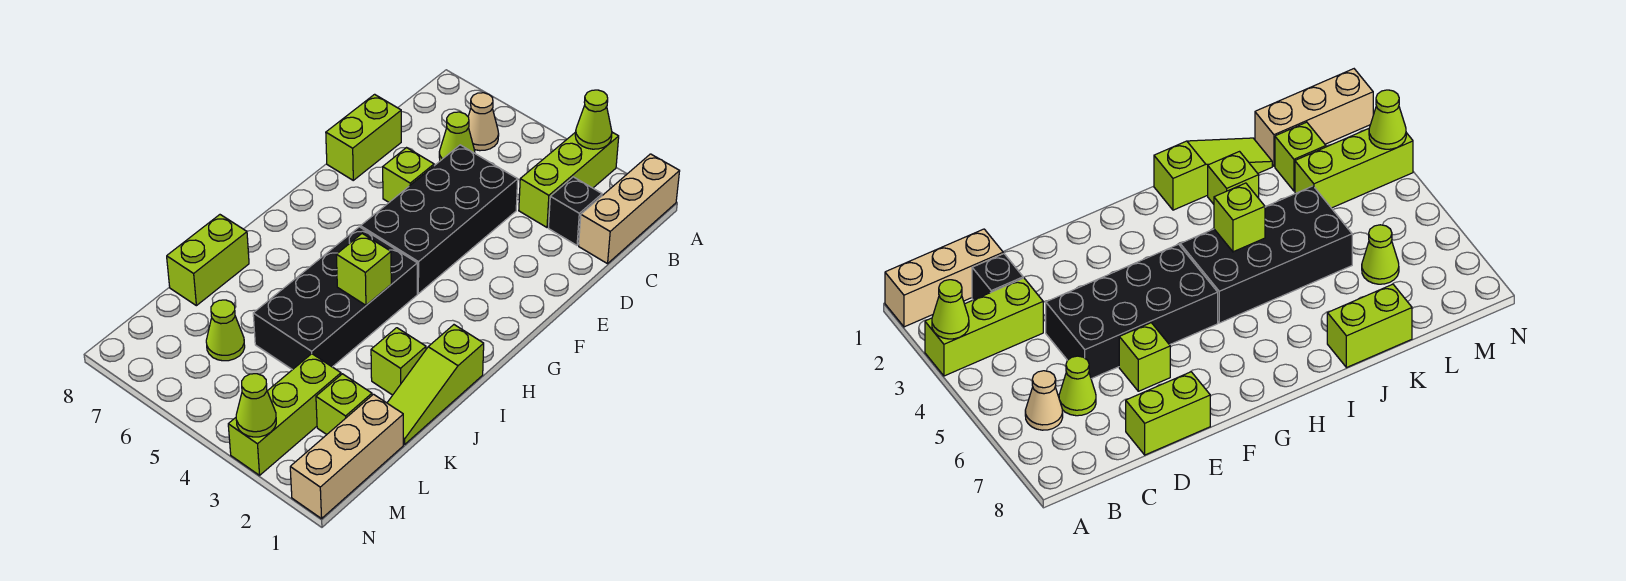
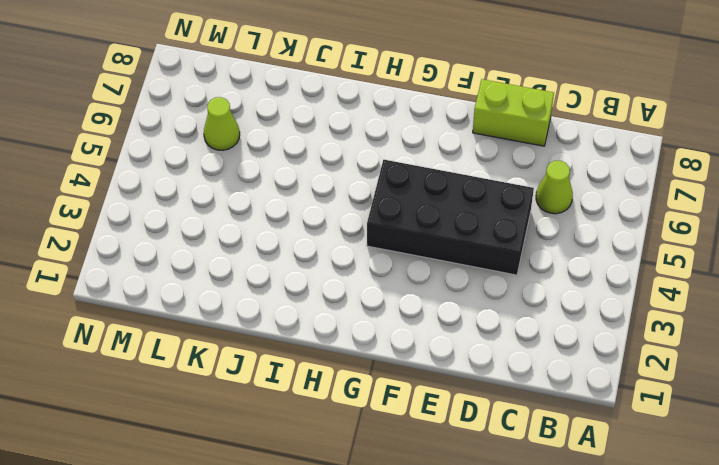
none -> tan brick A1:C1 level 1
none -> lime brick A3:C3 level 1
none -> tan cone B6 level 1

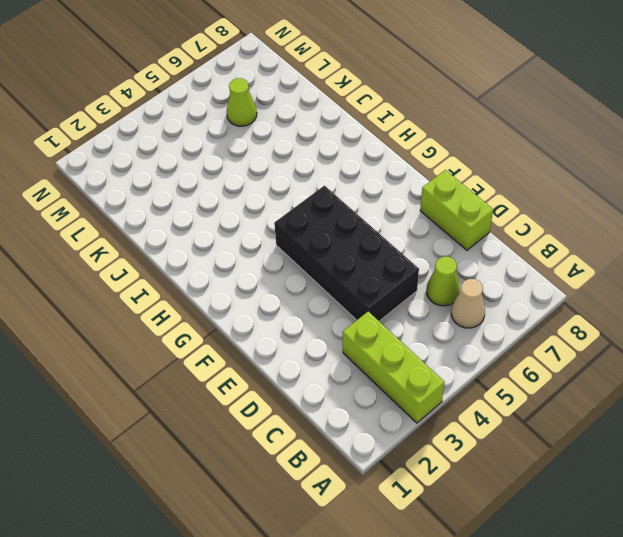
none -> tan brick A1:C1 level 1
none -> black brick C2 level 1
none -> lime brick E6 level 1

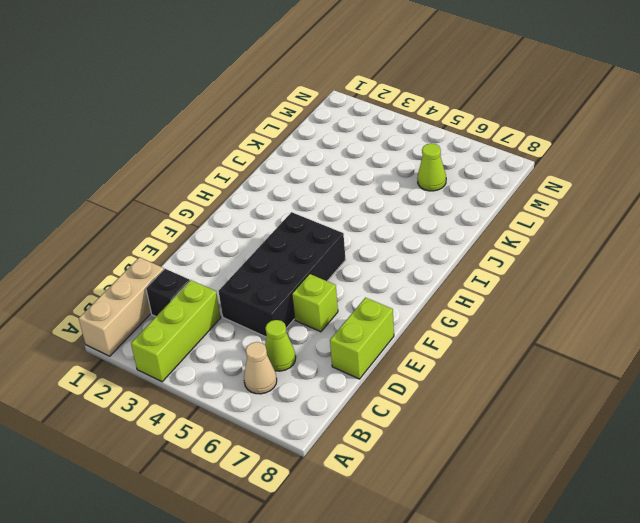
none -> black brick H4:K5 level 1
none -> lime slope I1:K1 level 1 top I
none -> lime brick J2 level 1

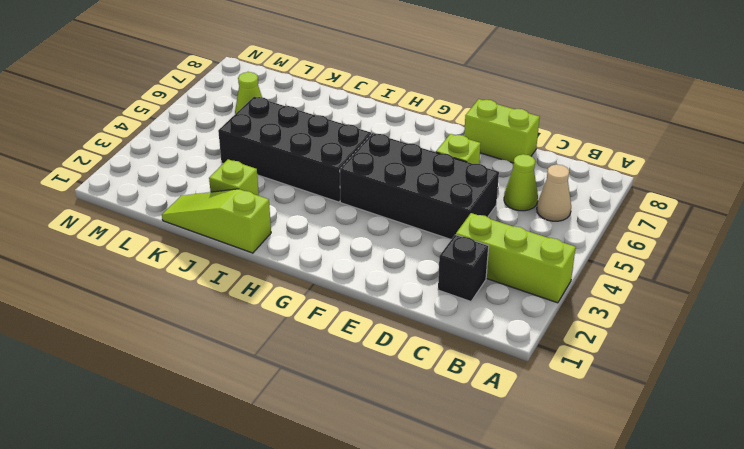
none -> tan brick A1:C1 level 1
none -> lime brick J8:K8 level 1
none -> tan brick L1:N1 level 1

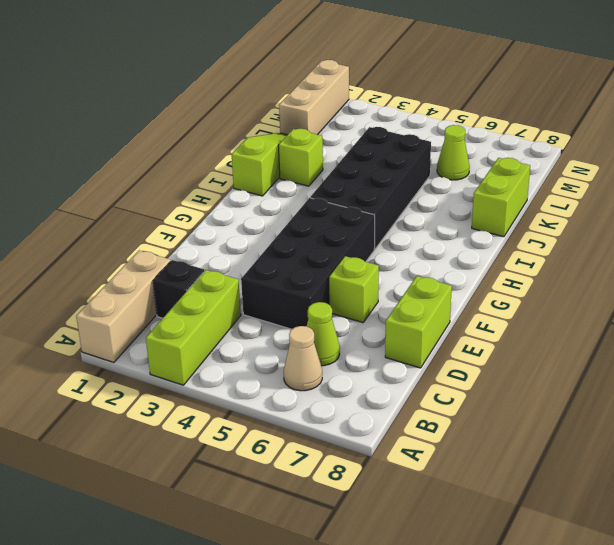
none -> lime brick L2 level 1
none -> lime brick L3:N3 level 1
none -> lime cone A3 level 2

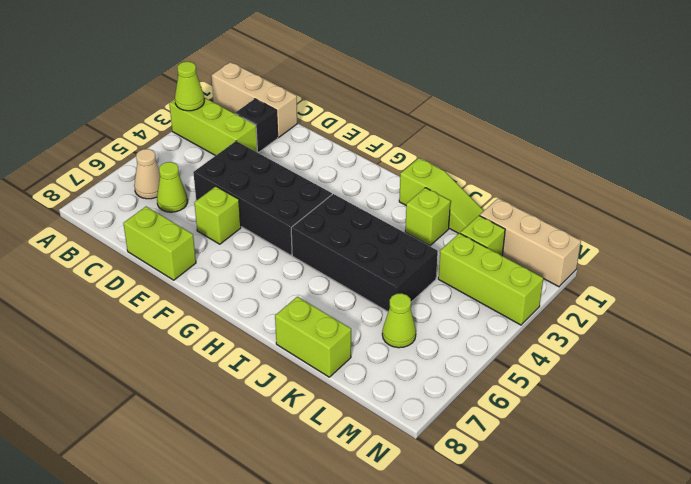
none -> lime brick I4 level 2
none -> lime cone N3 level 2

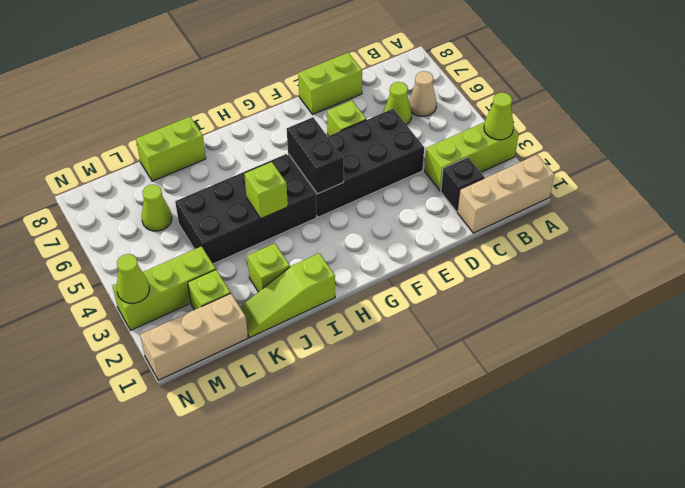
black brick G4:G5 level 2 -> none

